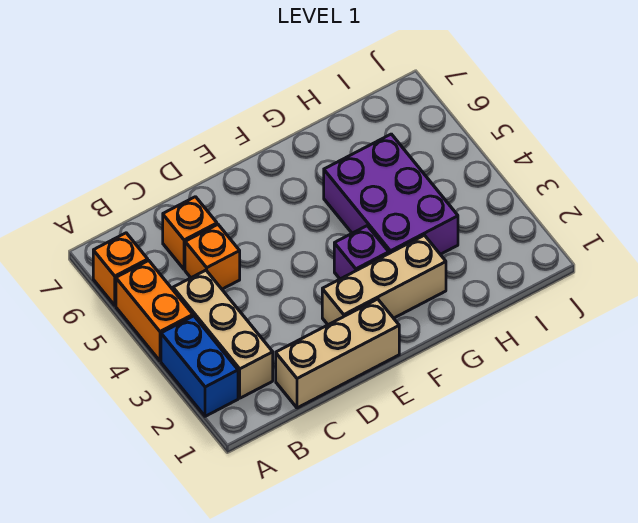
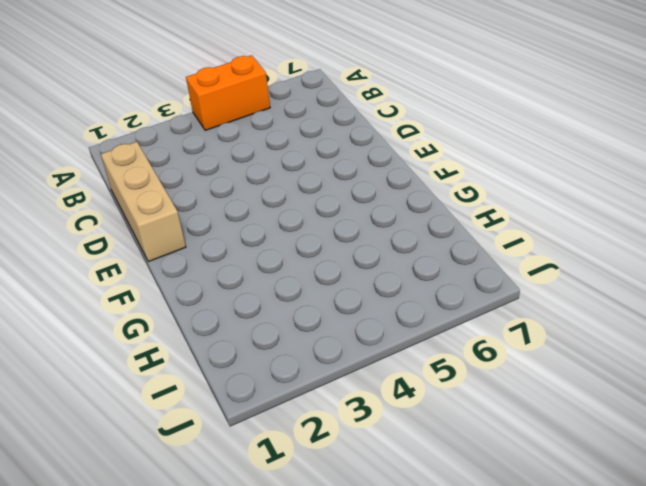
none -> blue brick A2:A3 level 1
none -> orange brick A6 level 1

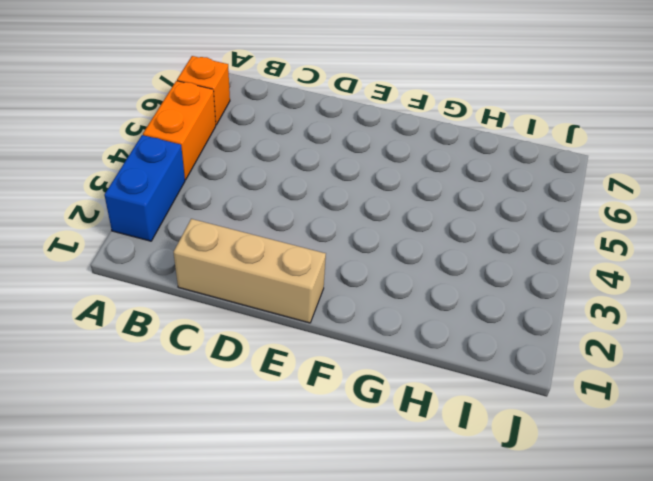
none -> tan brick B2:B4 level 1
none -> orange brick C5 level 1

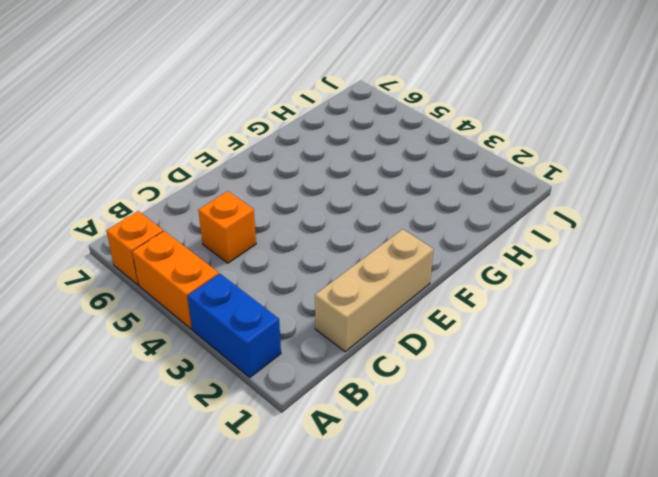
none -> tan brick B2:B4 level 1
none -> orange brick C6 level 1

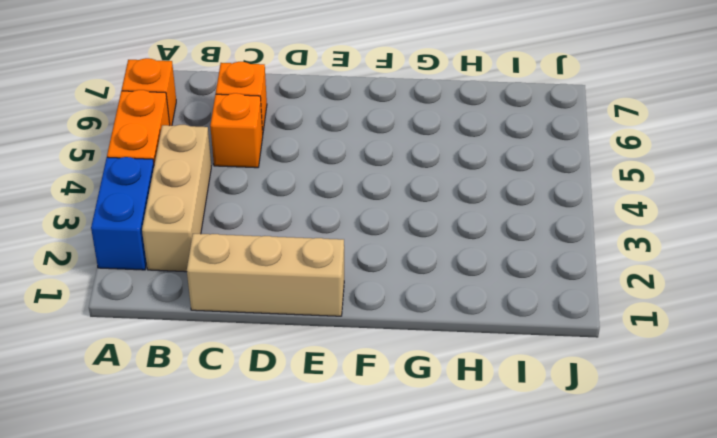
none -> tan brick E2:G2 level 1
none -> purple brick F3 level 1

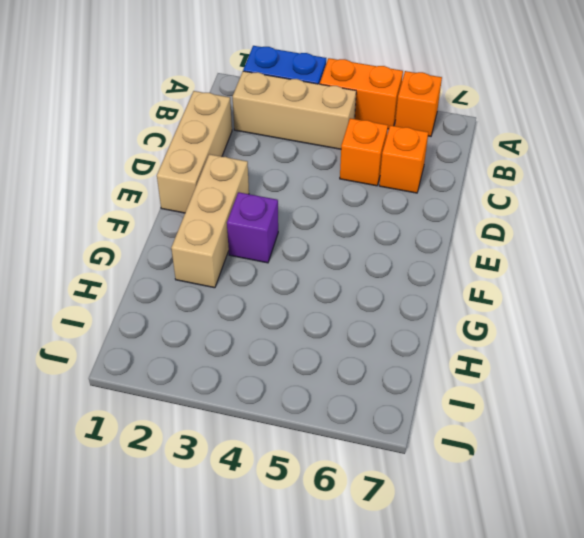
none -> purple brick G3:H5 level 1

